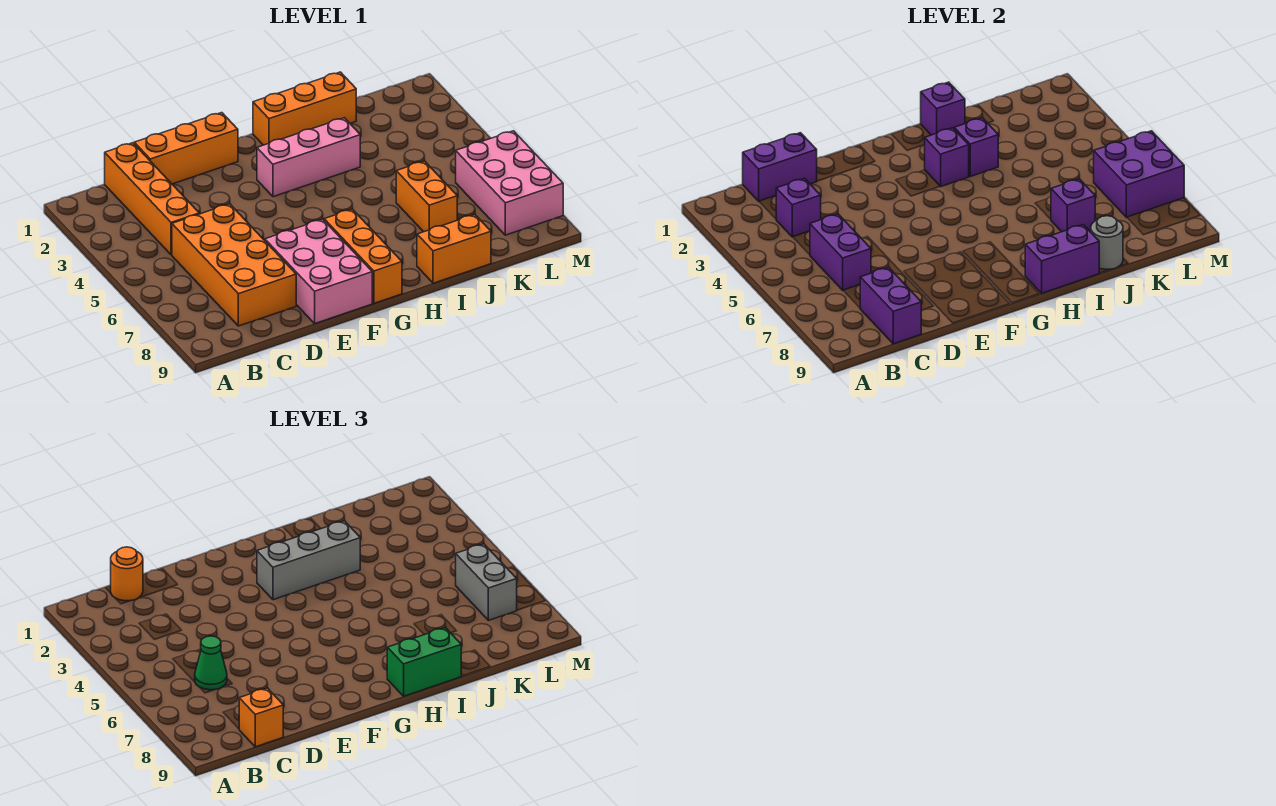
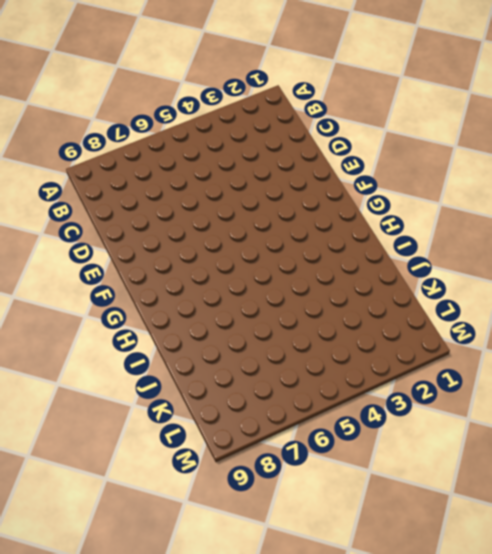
none -> orange brick C1:C4 level 1
none -> orange brick C5:D8 level 1
none -> orange brick D1:F1 level 1

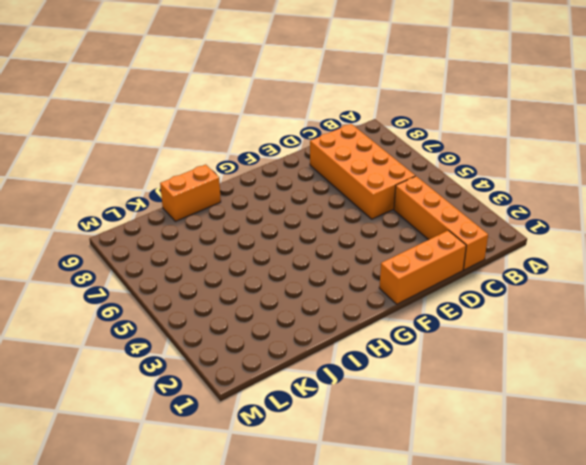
none -> pink brick E7:F9 level 1
none -> pink brick G3:I3 level 1
none -> orange brick G7:G9 level 1

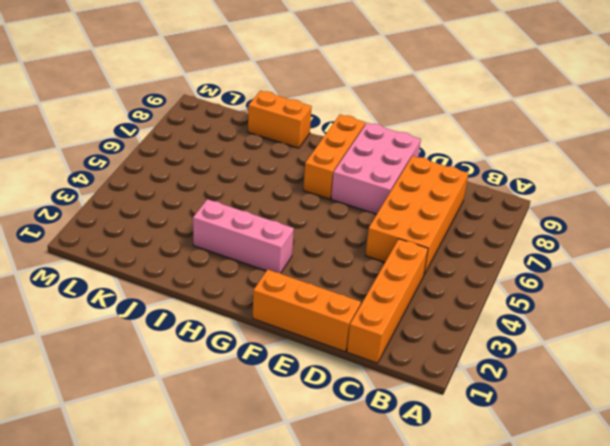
none -> orange brick H1:J1 level 1
none -> orange brick J6:J7 level 1
none -> pink brick L6:M8 level 1

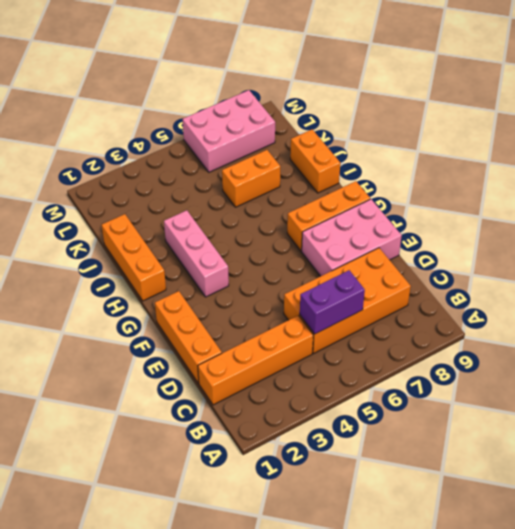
none -> purple brick C1:D1 level 2
none -> purple brick C3 level 2
none -> purple brick C8:C9 level 2

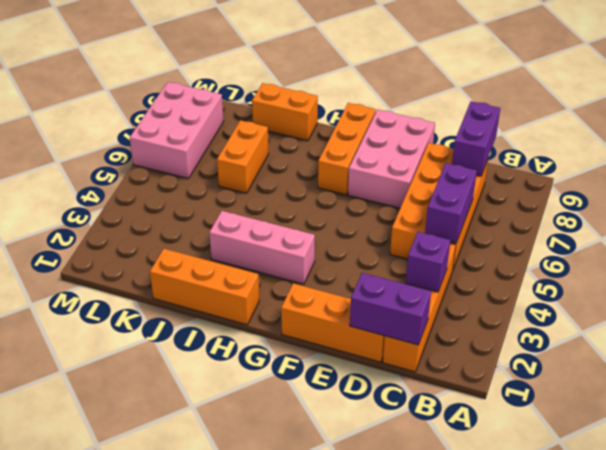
none -> purple brick H3 level 2
none -> purple brick H9:I9 level 2
none -> purple brick I1 level 2

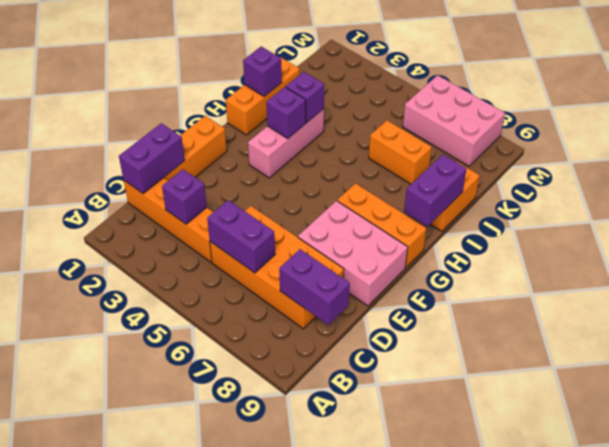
none -> purple brick J7 level 2
none -> grey round brick J9 level 2
none -> purple brick L6:M7 level 2

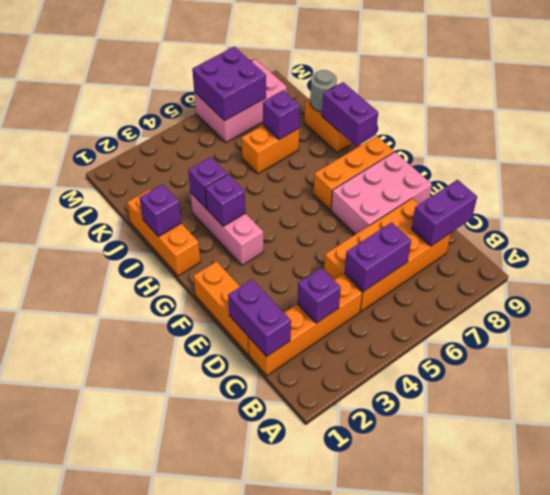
none -> orange round brick C1 level 3
none -> green cone C6 level 3
none -> orange brick C9 level 3

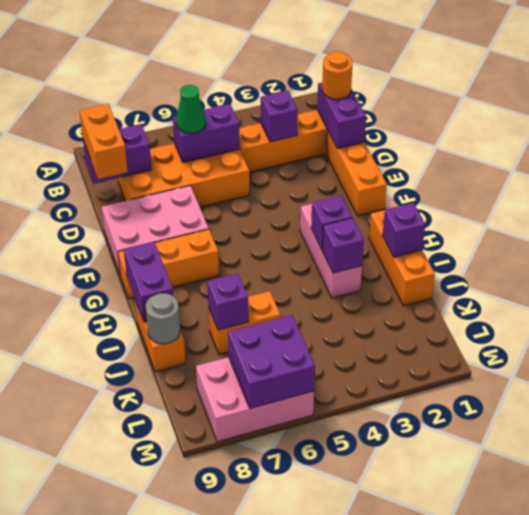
orange brick C9:D9 level 3 -> orange brick C9 level 3
none -> grey brick G3:I3 level 3
none -> green brick H9:I9 level 3
none -> grey brick L6:L7 level 3

